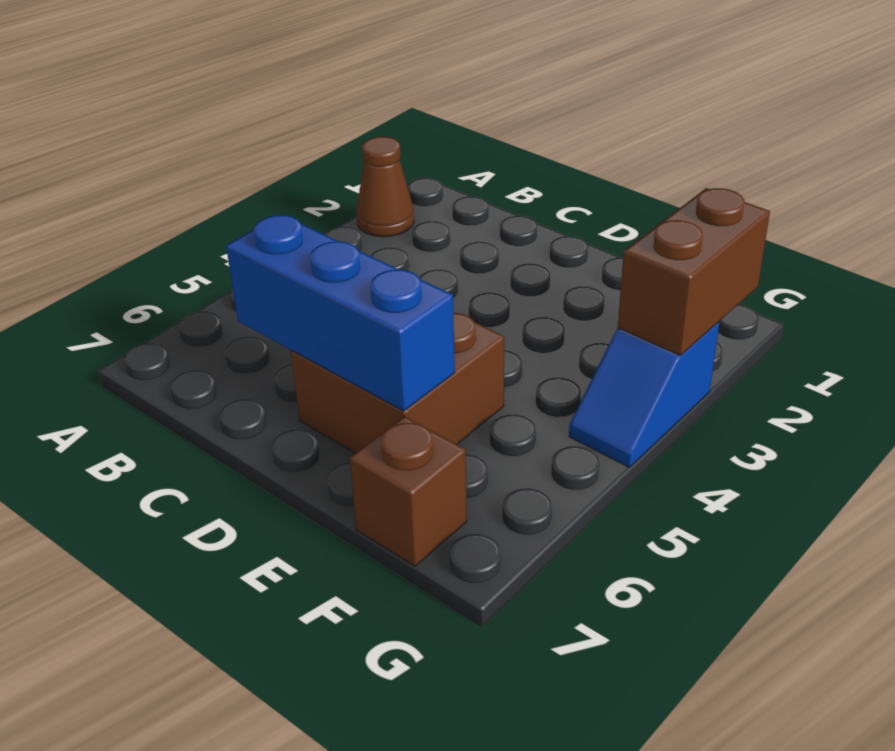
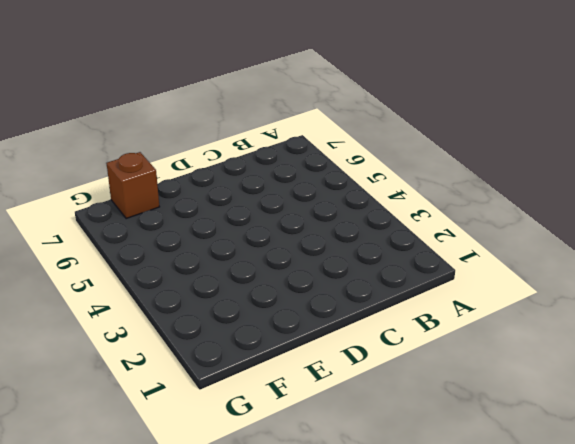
none -> brown cone A2 level 1
none -> brown brick D5:E6 level 1

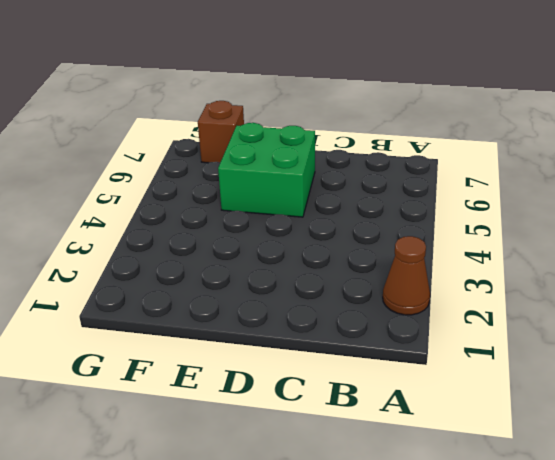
green brick D5:E6 level 1 -> brown brick D5:E6 level 1
none -> blue slope G3:G4 level 1 top 3
none -> blue brick C6:E6 level 2

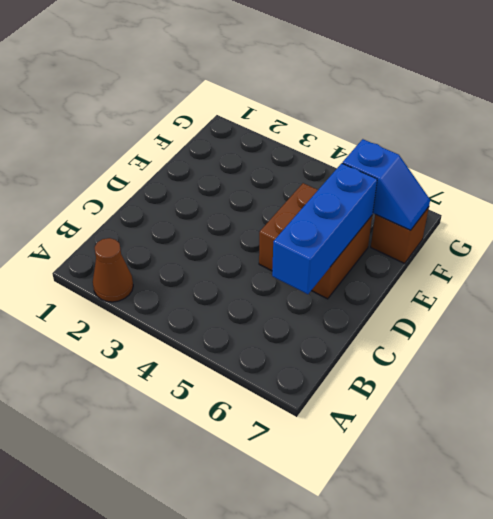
blue slope F6:F7 level 2 top 6 -> blue slope G3:G4 level 1 top 3
none -> brown brick G2:G3 level 2

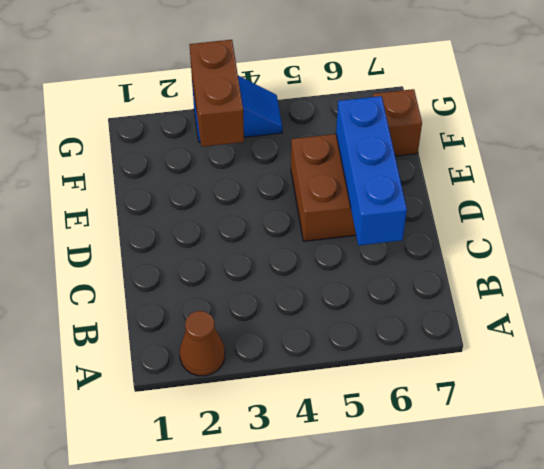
brown brick F3:G3 level 2 -> brown brick G2:G3 level 2

